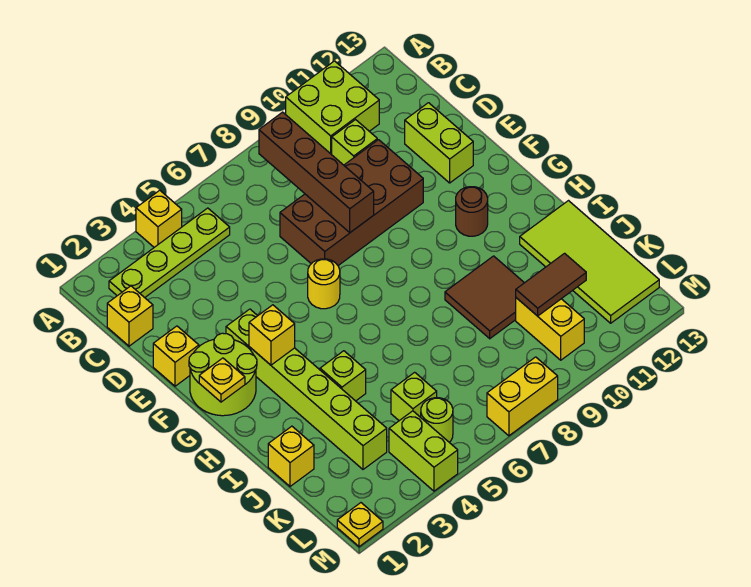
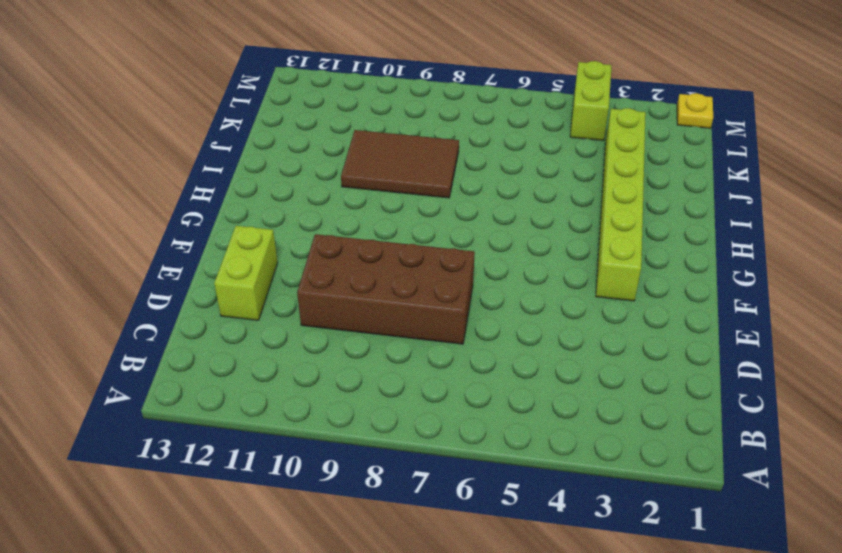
brown tile I8:J10 level 1 -> brown tile I9:J10 level 1
none -> yellow brick A4 level 1
none -> lime brick A10:B11 level 1
none -> lime plate B2:B5 level 1

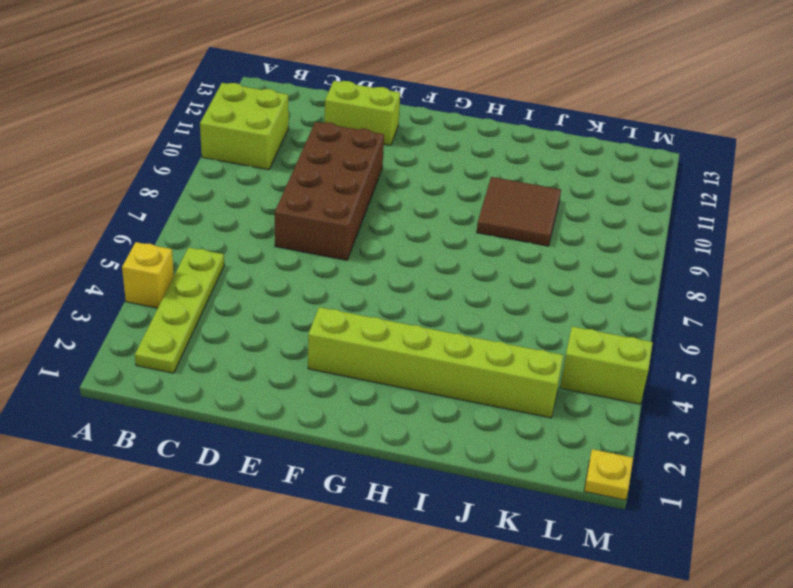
none -> yellow brick C1 level 1
none -> lime brick C10 level 1
none -> yellow brick E1 level 1

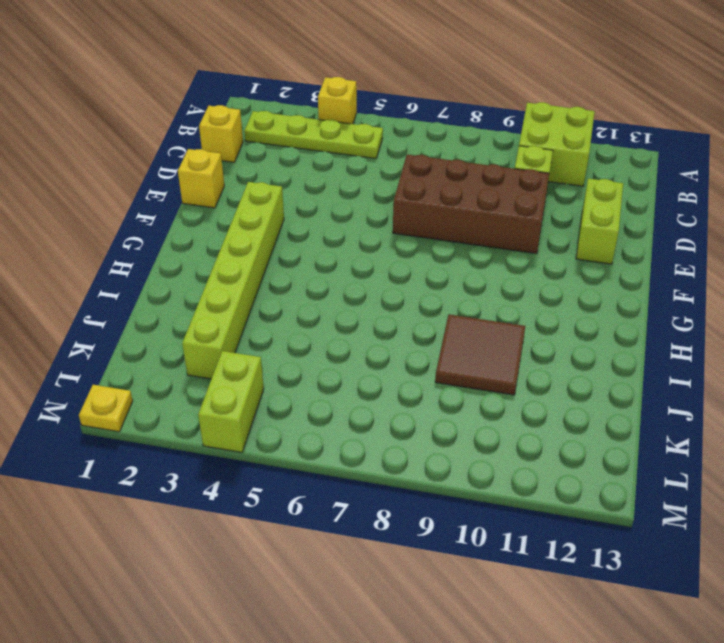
none -> lime round brick F1:G2 level 1
none -> yellow round brick F6 level 1
none -> brown round brick G11 level 1

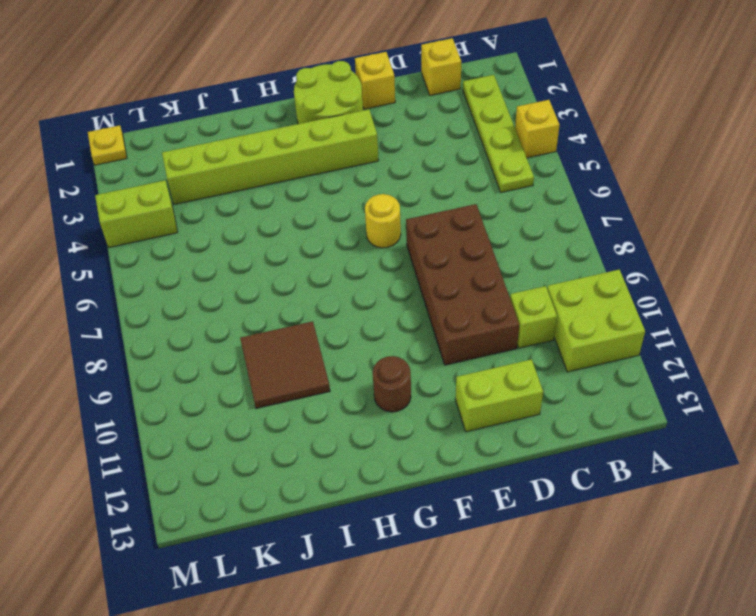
none -> lime brick I4 level 1
none -> lime tile I12:L13 level 1
none -> yellow brick J1 level 1

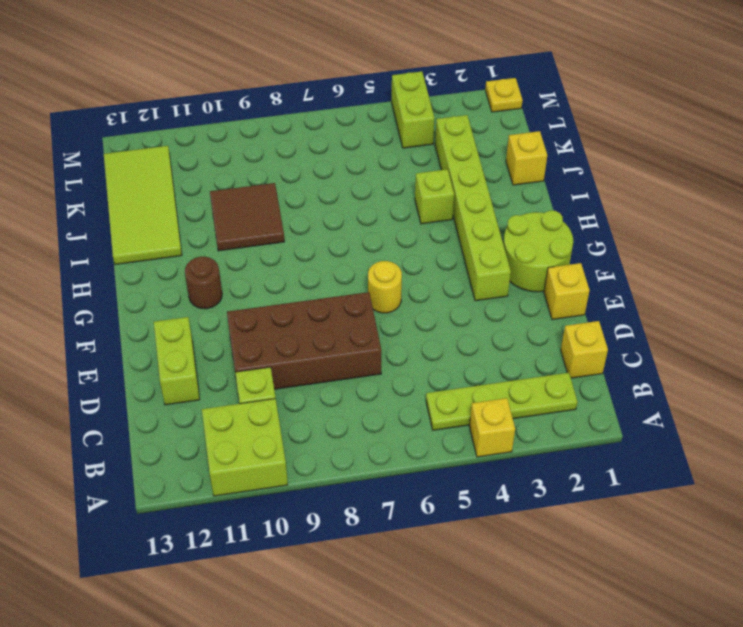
none -> lime brick K5 level 1
none -> yellow brick K10:L10 level 1
none -> lime round brick L5 level 1

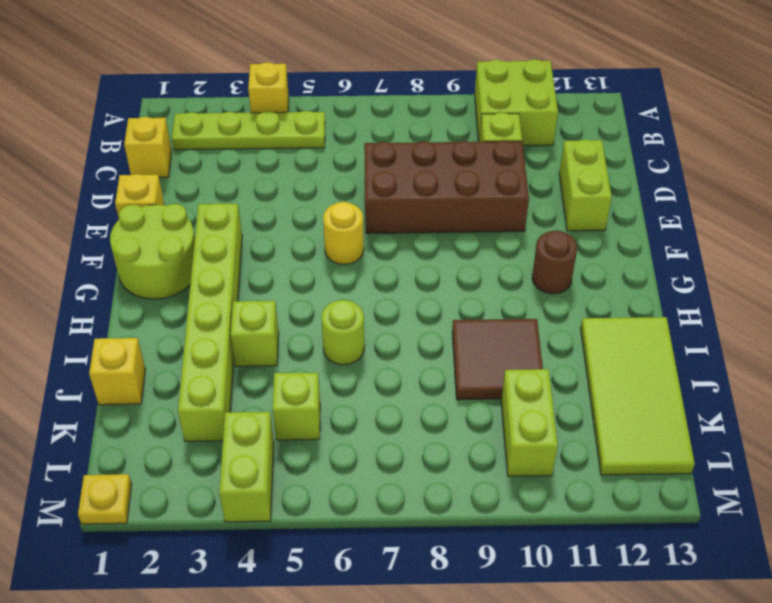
lime round brick I6 level 1 -> lime round brick L5 level 1
lime brick K10:L10 level 1 -> yellow brick K10:L10 level 1
none -> yellow brick M7:M8 level 1
none -> brown brick B8:E8 level 2
none -> yellow plate G1 level 2

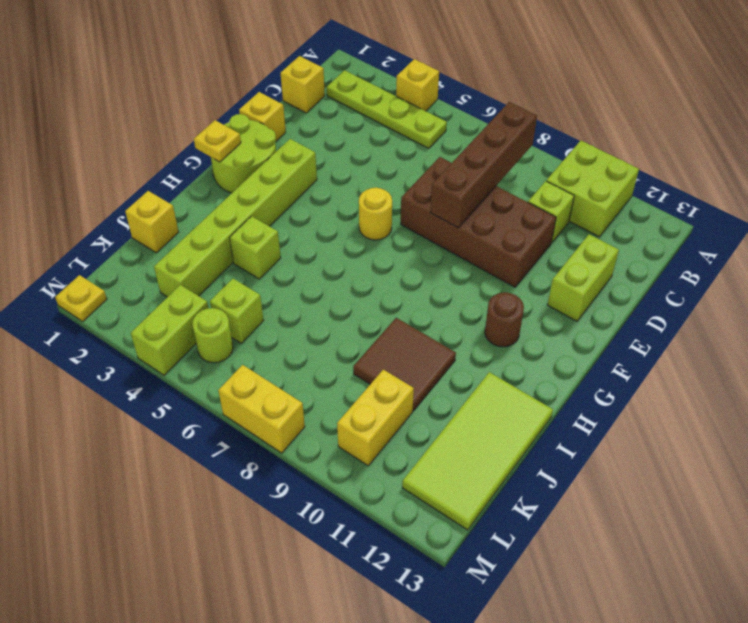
none -> yellow brick G3 level 2
none -> brown tile K10:K11 level 2

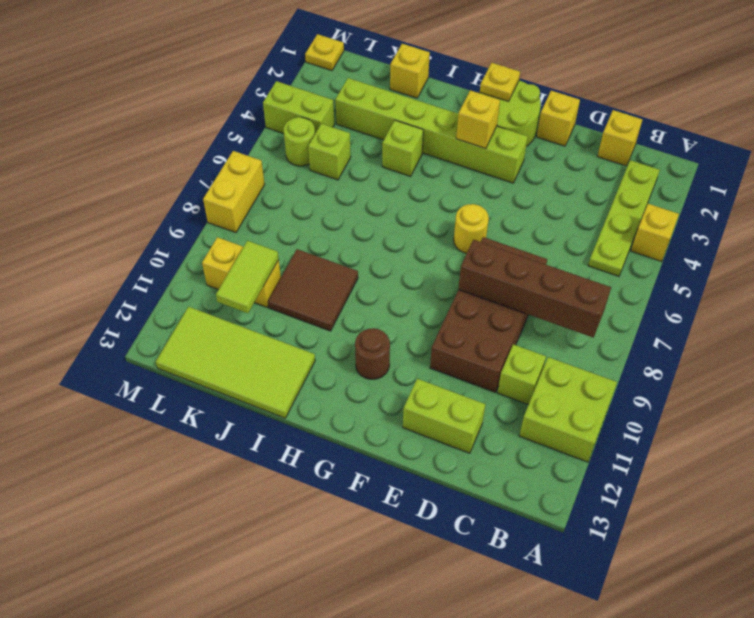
lime tile K10:K11 level 2 -> brown tile K10:K11 level 2

